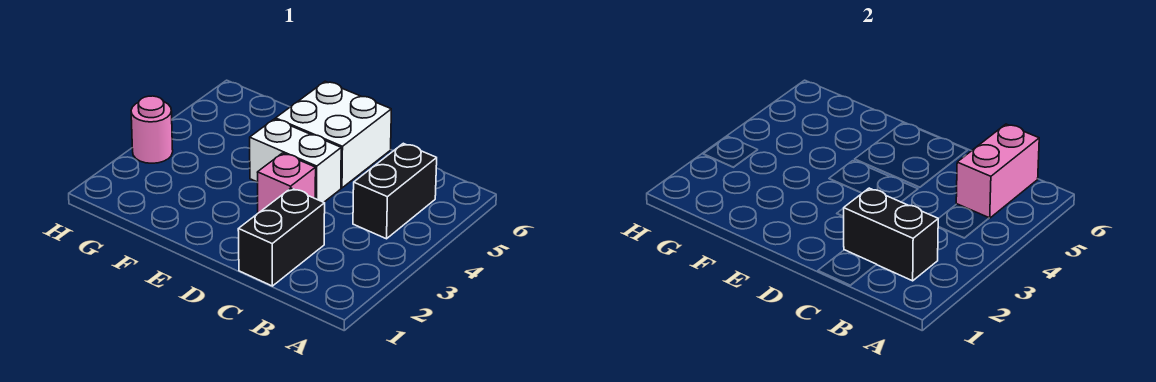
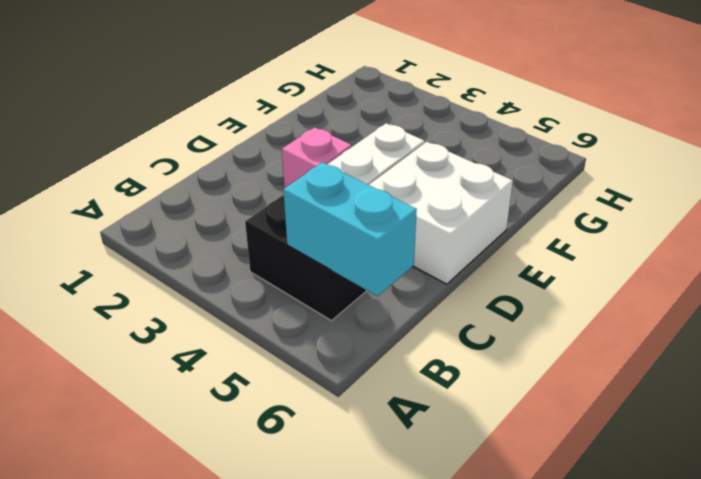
cyan brick B5:B6 level 2 -> pink brick B5:B6 level 2
none -> black brick C1:C2 level 1
none -> pink round brick H3 level 1

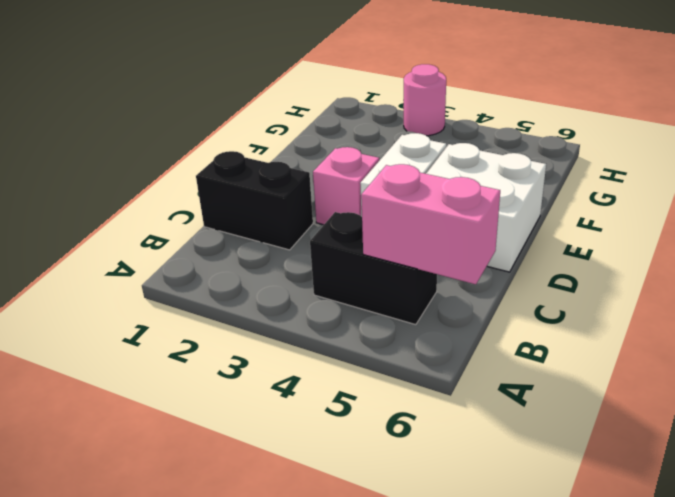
none -> black brick B2:C2 level 2

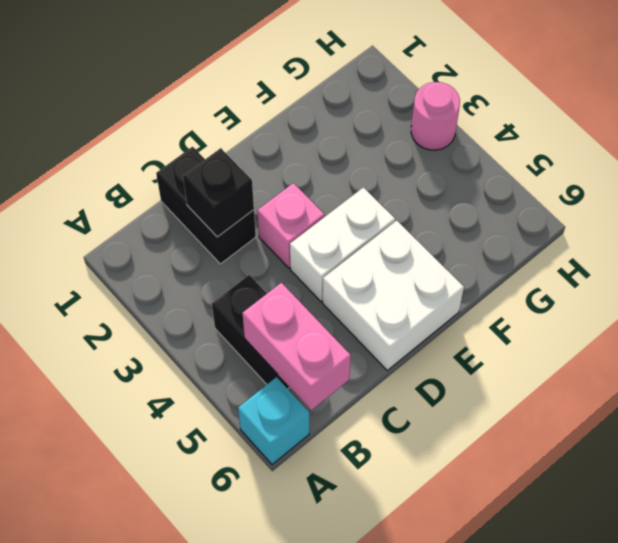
cyan brick A6 level 1 -> none
black brick C2 level 2 -> black brick B2:C2 level 2

